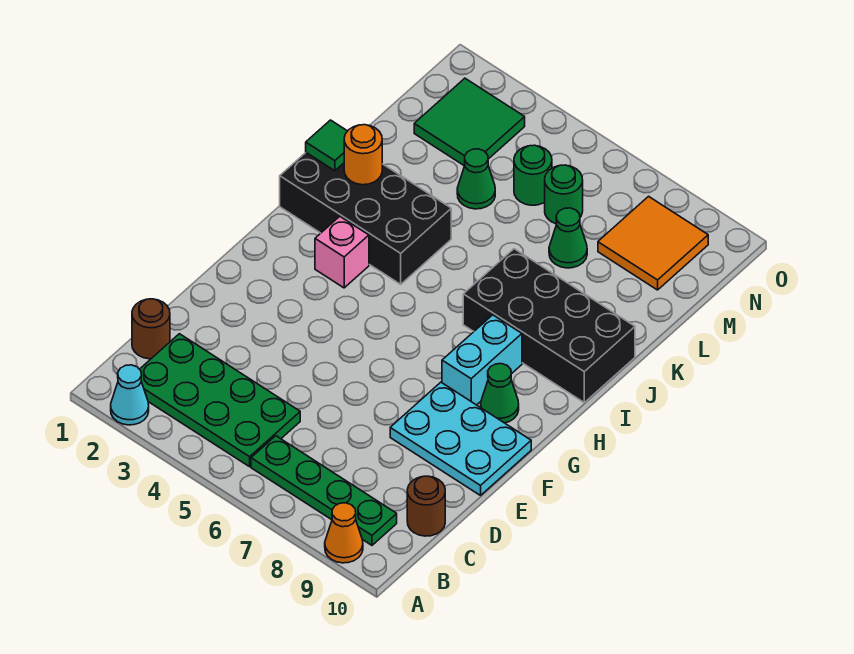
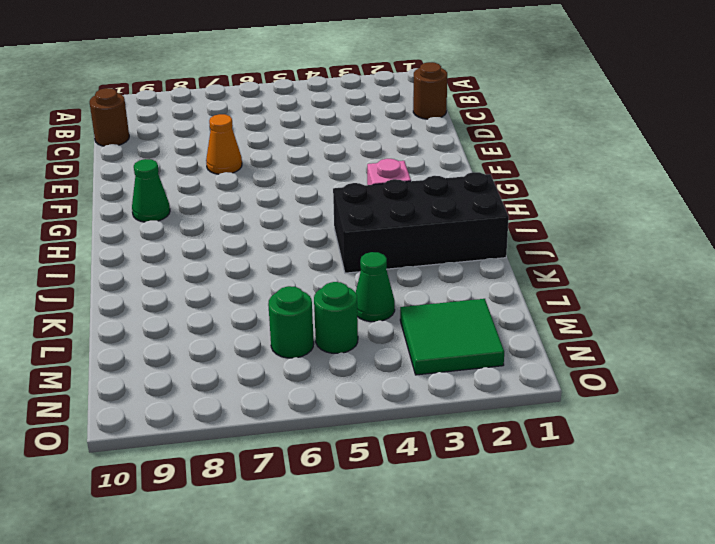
orange cone E7 level 1 -> orange cone A9 level 1
none -> cyan cone A2 level 1
none -> green plate B2:C5 level 1
none -> green plate B6:B9 level 1

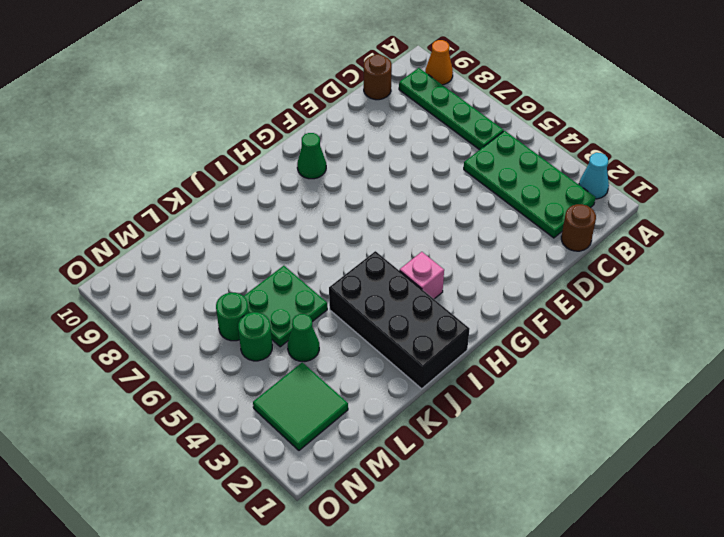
green plate K5:L6 level 1 -> none
none -> cyan plate E8:F10 level 1
none -> cyan brick G8:H8 level 1
none -> black brick I7:J10 level 1

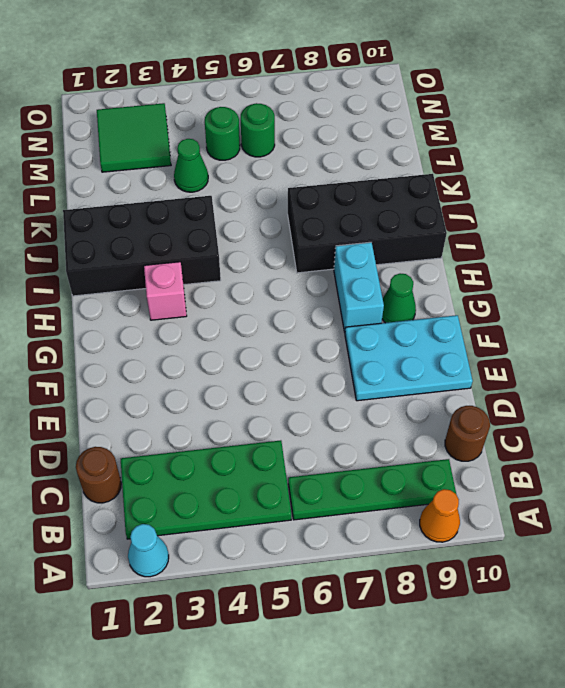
none -> green cone L7 level 1
none -> orange tile M8:N9 level 1
none -> green tile J1 level 2

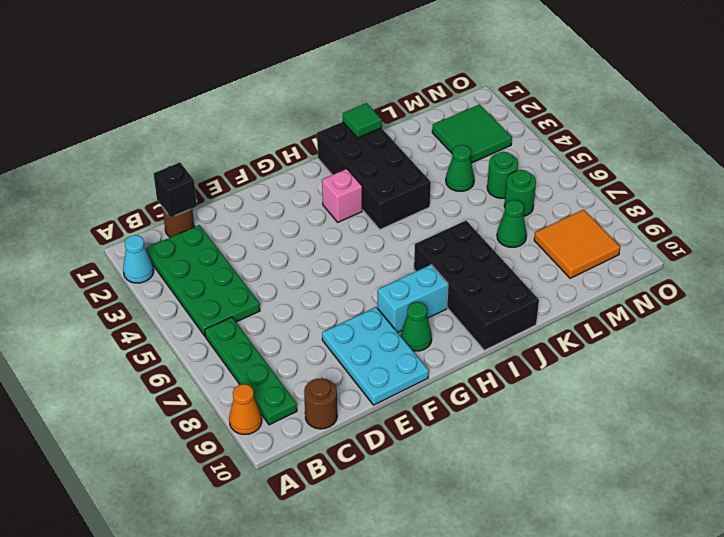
black brick C1 level 2 -> none
none -> orange round brick J2 level 2

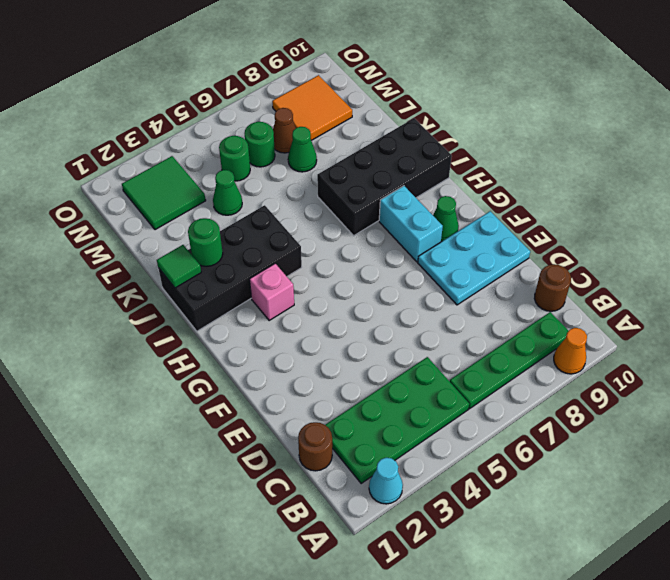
green round brick J2 level 2 -> orange round brick J2 level 2
brown cone M7 level 1 -> none

